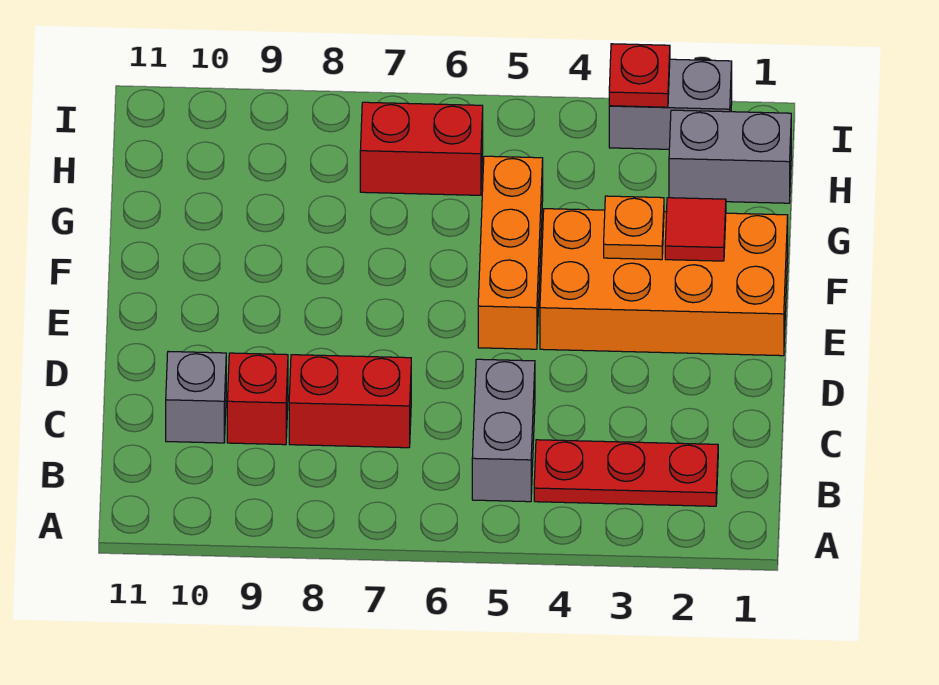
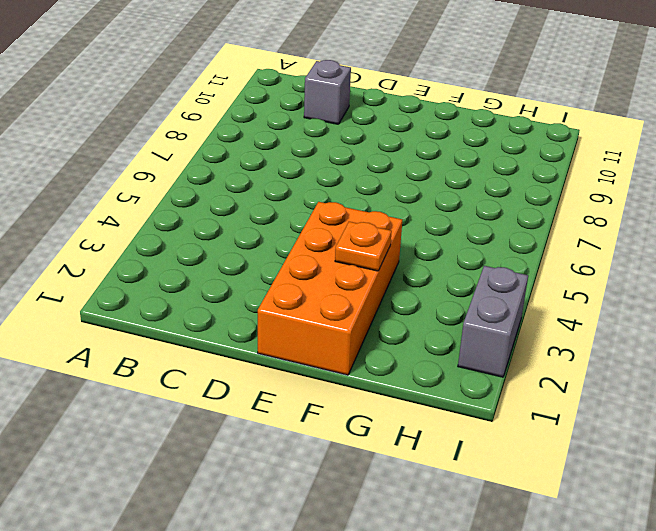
none -> red plate B2:B4 level 1
none -> grey brick B5:C5 level 1
none -> red brick C7:C8 level 1

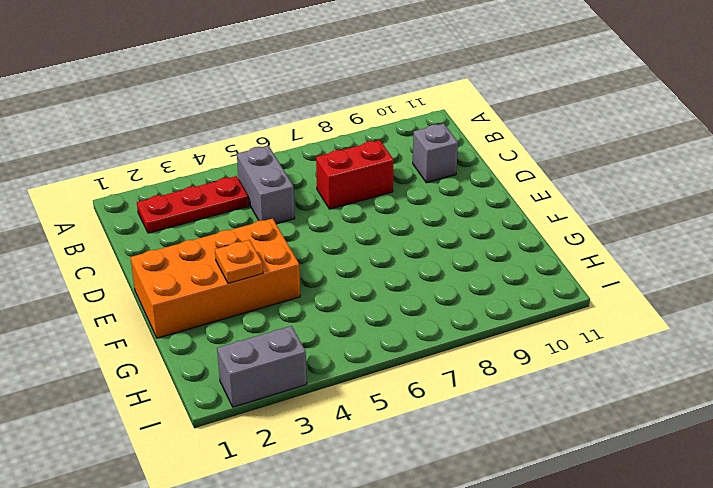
none -> red brick C9 level 1
none -> orange brick E5:G5 level 1
none -> grey brick H1:H2 level 1

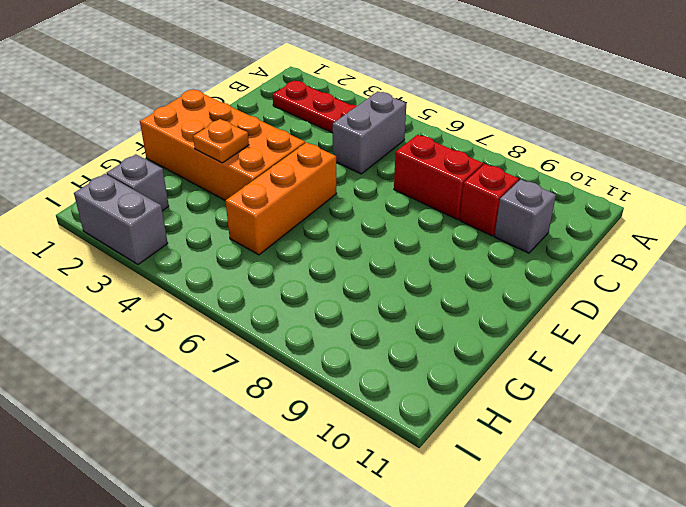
grey brick H2 level 1 -> grey brick H1:H2 level 1
none -> red brick H6:H7 level 1
none -> red tile F2 level 2
none -> red plate I3 level 2

